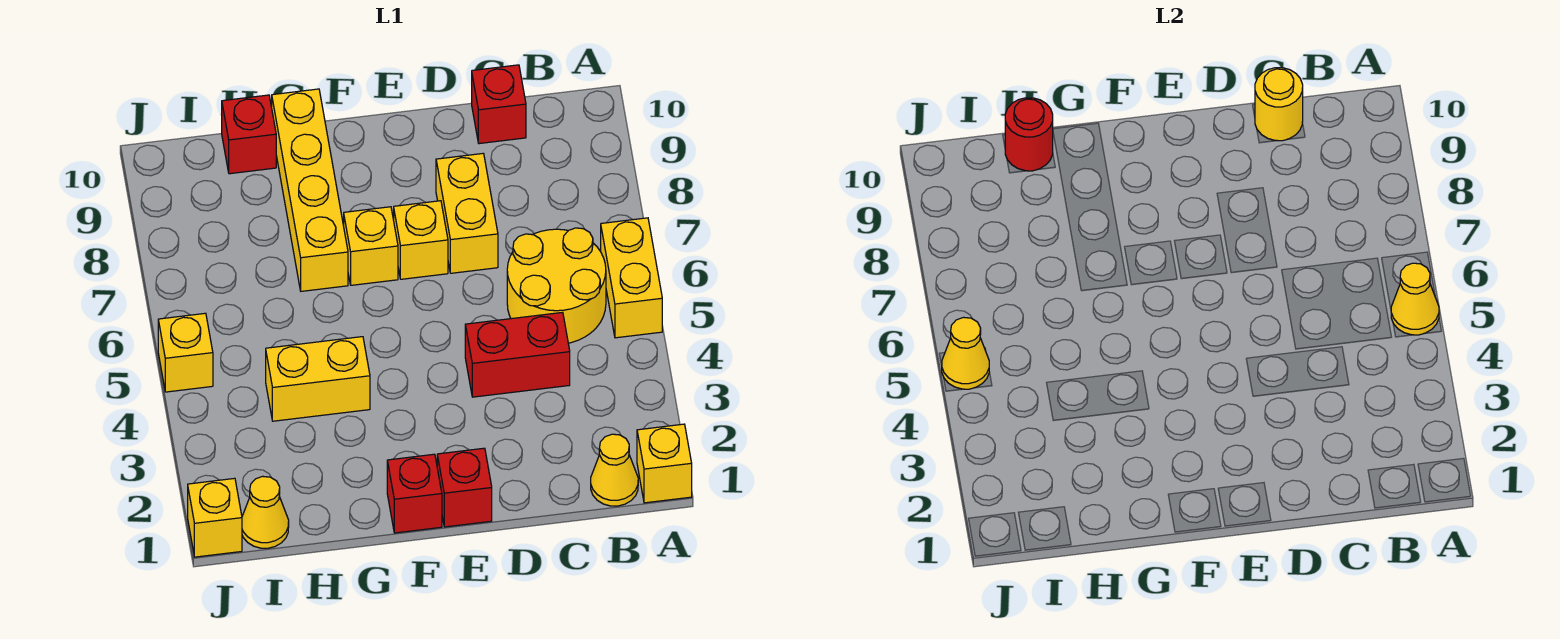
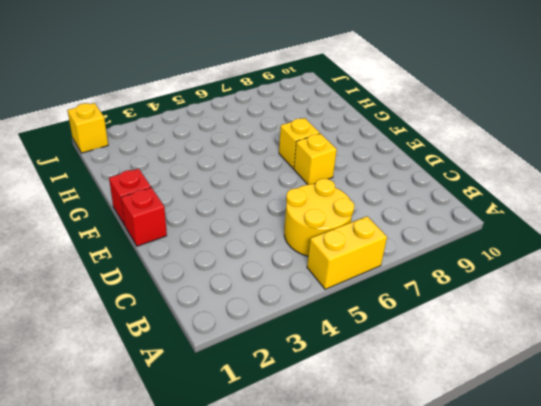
none -> yellow brick A1 level 1
none -> yellow cone B1 level 1
none -> red brick C4:D4 level 1

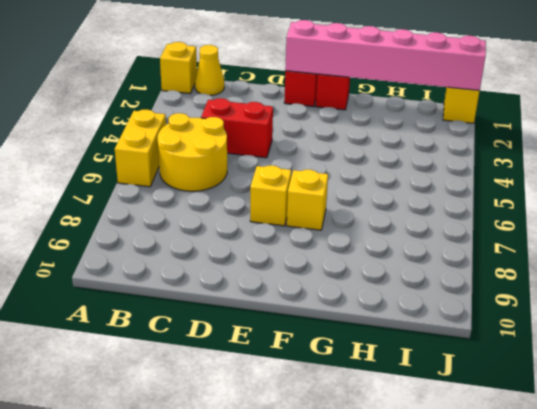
pink brick E1:J1 level 2 -> none
none -> red brick C10 level 1
none -> yellow brick D7:D8 level 1
none -> yellow brick G4:H4 level 1

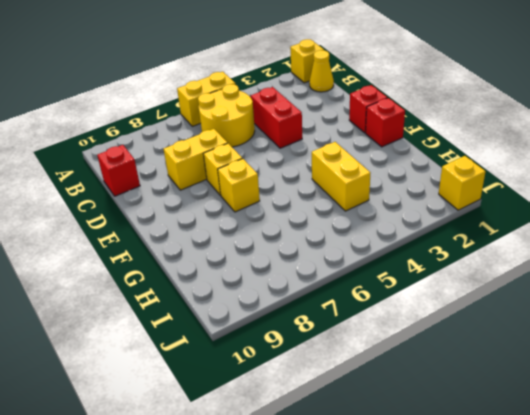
none -> yellow brick G7:G10 level 1
none -> red brick H10 level 1
none -> yellow cone I1 level 1

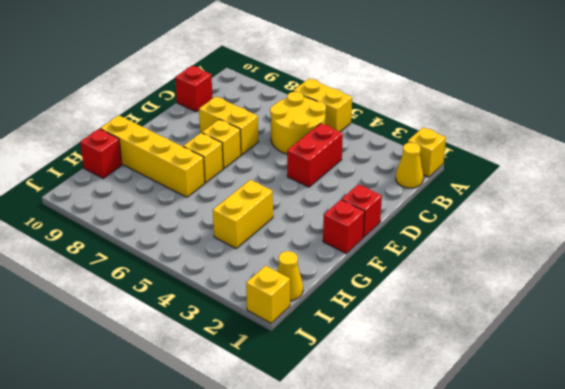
none -> yellow brick J5 level 1
none -> yellow cone A5 level 2
none -> yellow round brick C10 level 2

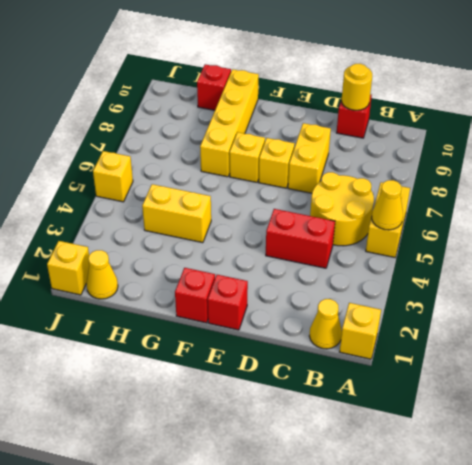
none -> red round brick H10 level 2
none -> yellow cone J5 level 2

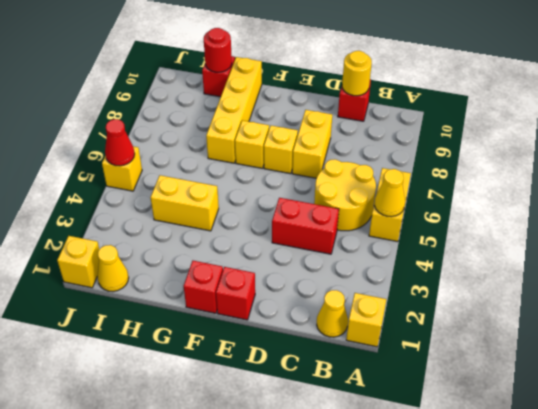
red cone J5 level 2 -> yellow cone J5 level 2

